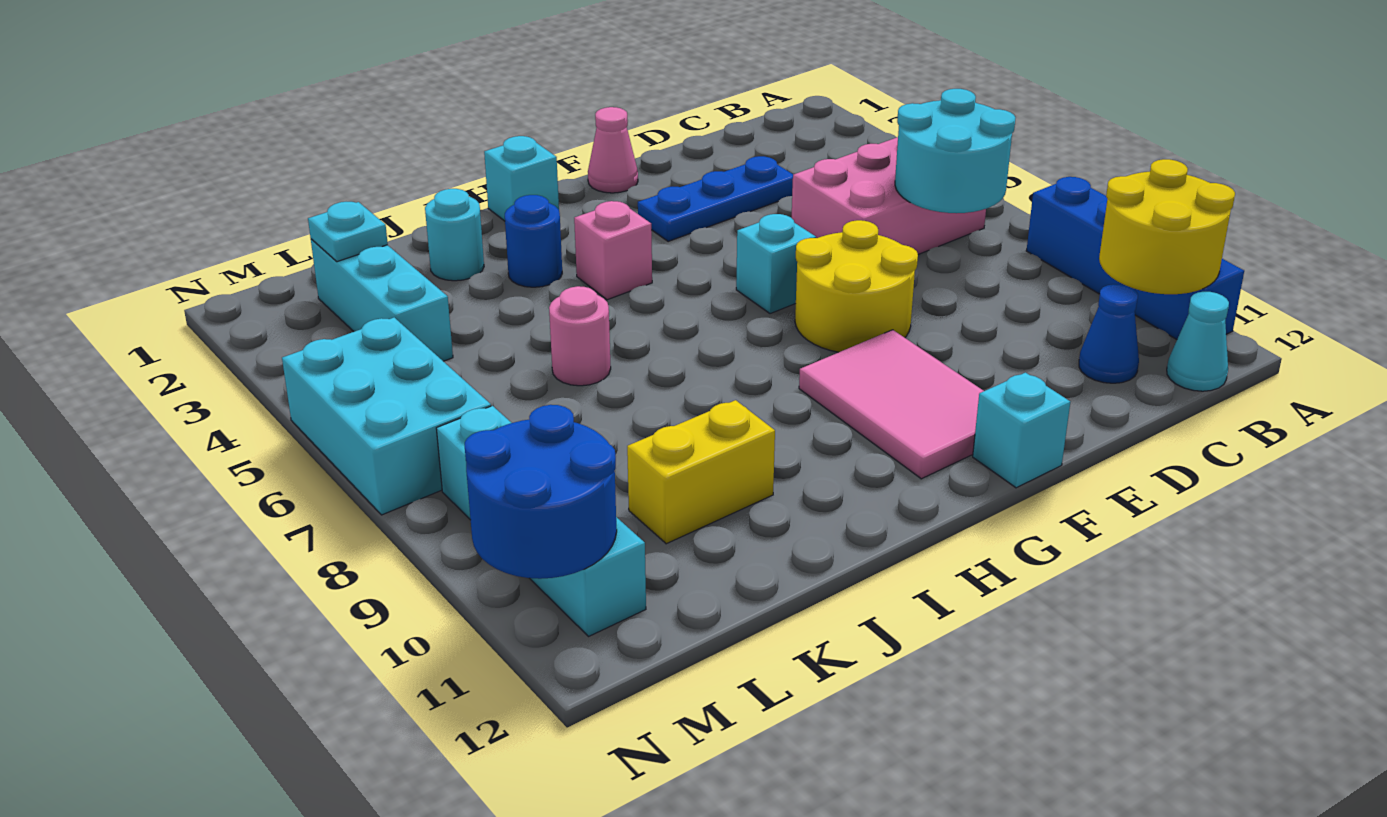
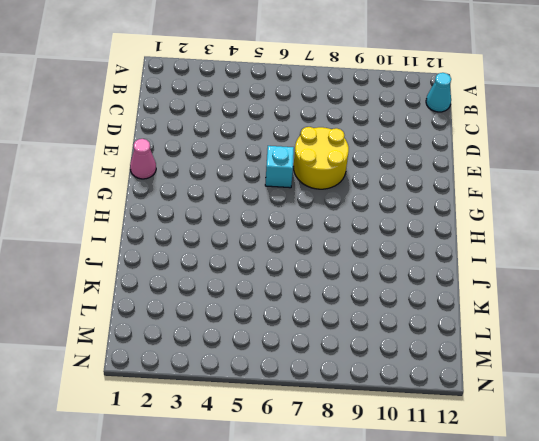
none -> blue brick A8:A11 level 1
none -> pink brick B5:D6 level 1
none -> blue cone C11 level 1

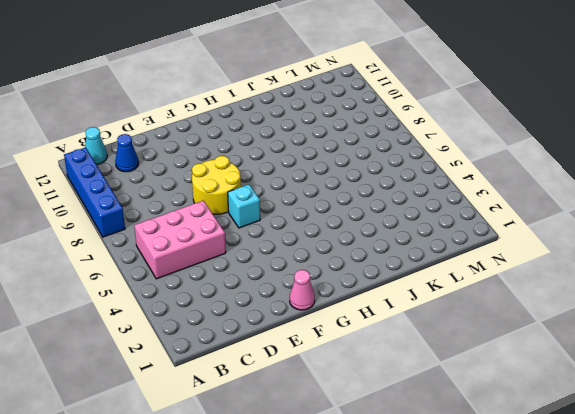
none -> blue plate D3:F3 level 1
none -> pink tile F9:G11 level 1
none -> cyan brick F12 level 1

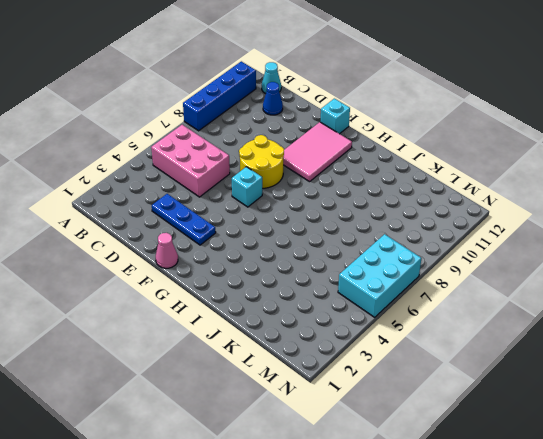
none -> cyan brick H1 level 1
none -> pink brick H4 level 1
none -> blue round brick I3 level 1

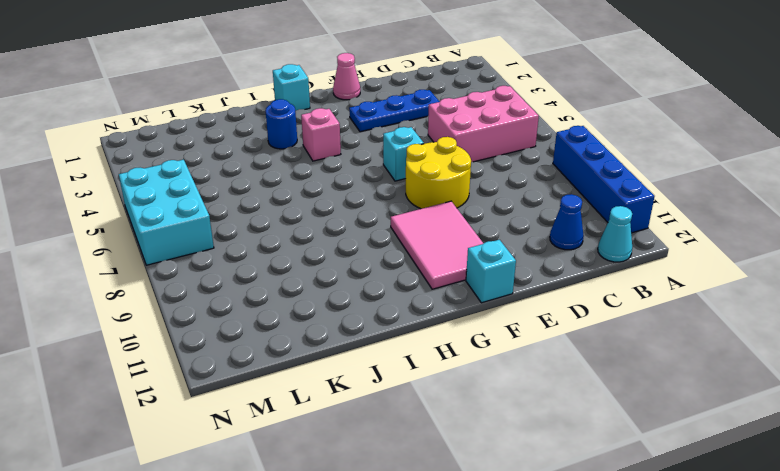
none -> cyan round brick J2 level 1
none -> pink round brick J6 level 1
none -> yellow brick J10:K10 level 1

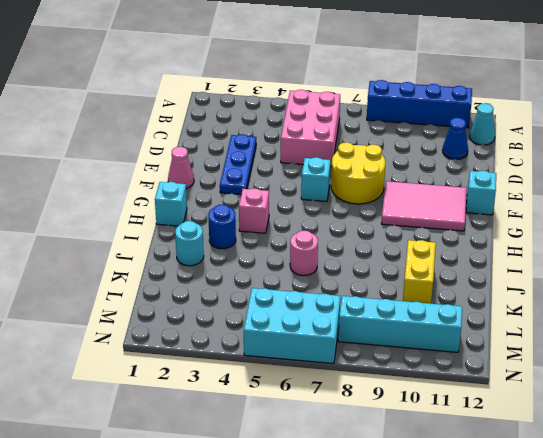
none -> cyan brick L2:L4 level 1
none -> yellow round brick A10:B11 level 2
none -> cyan round brick B6:C7 level 2

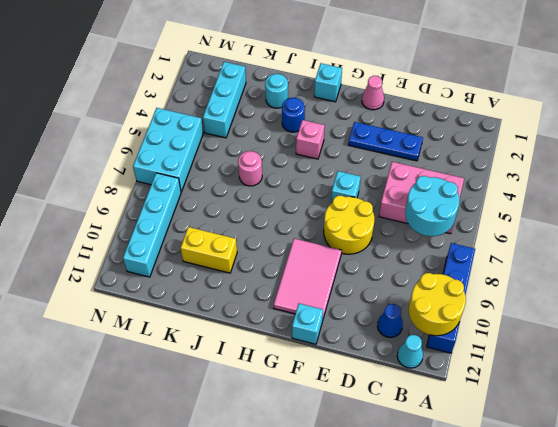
none -> cyan plate L2 level 2
none -> blue round brick M10:N11 level 2

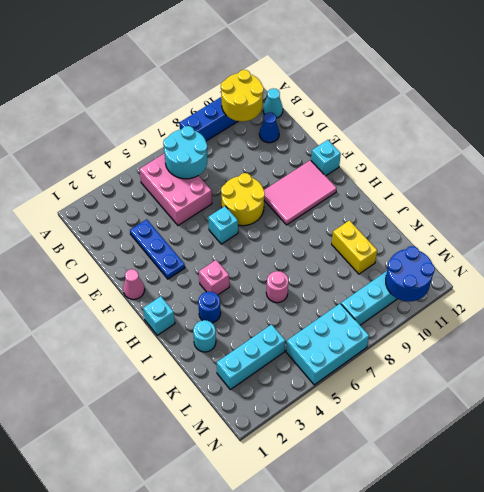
none -> cyan plate L2 level 2

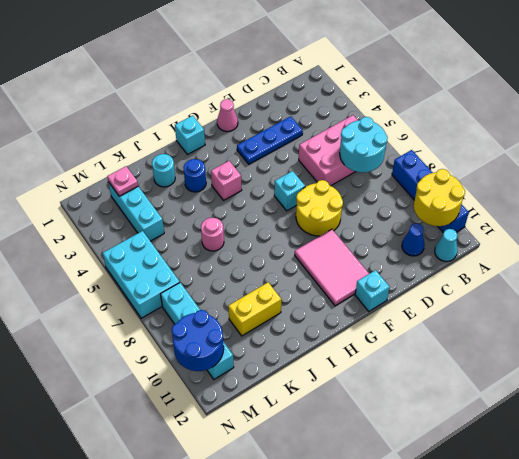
pink plate L2 level 2 -> cyan plate L2 level 2

